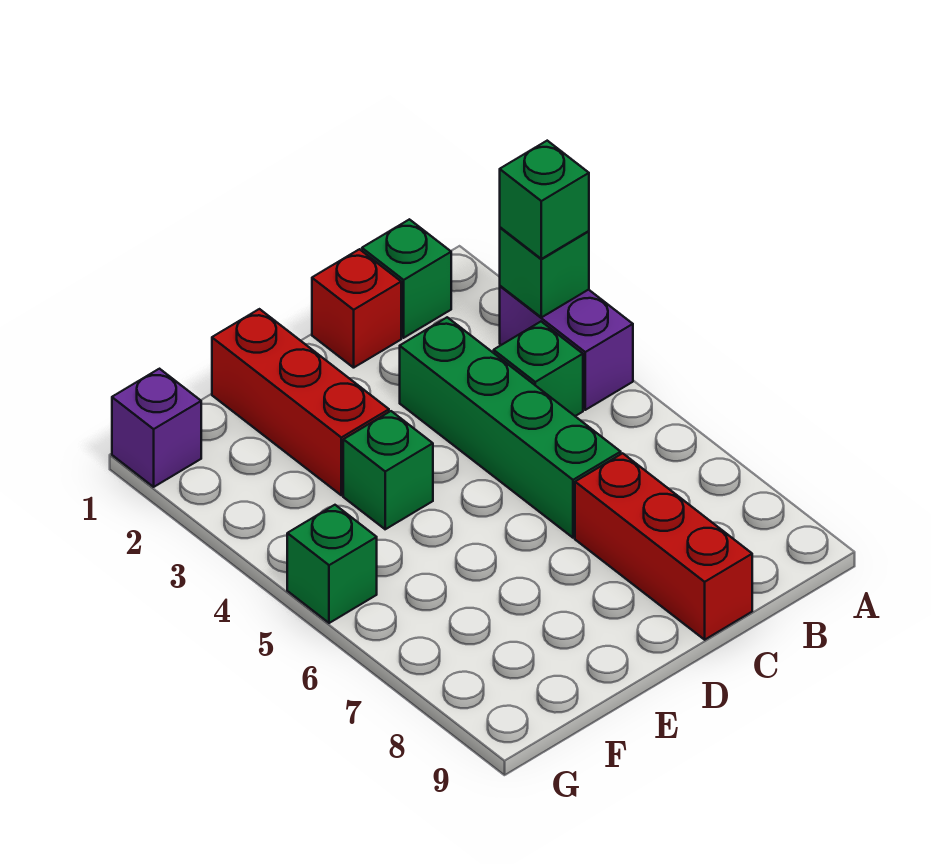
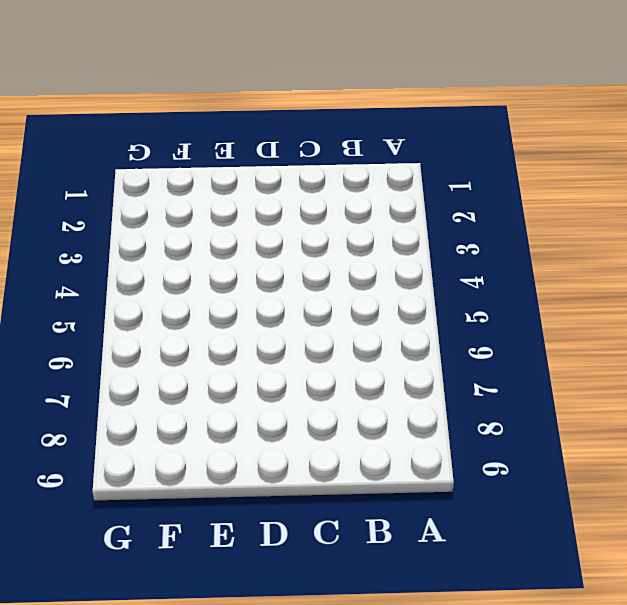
none -> purple brick A3:A4 level 1
none -> green brick B1 level 1
none -> green brick B4 level 1

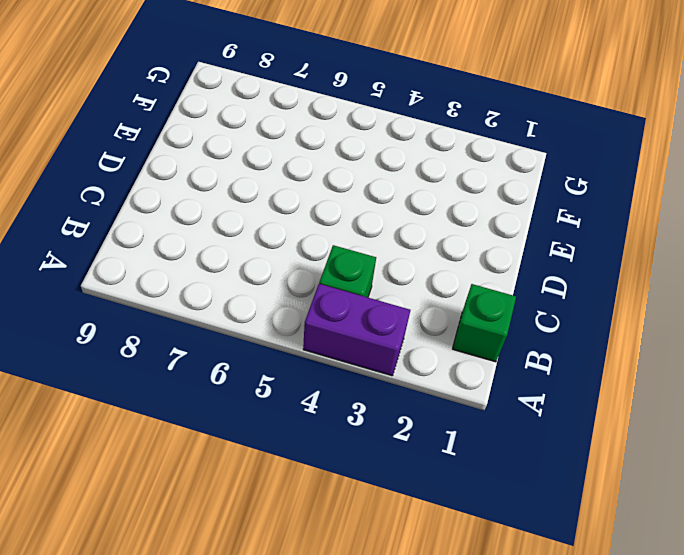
none -> red brick C1 level 1
none -> green brick C3:C6 level 1
none -> red brick C7:C9 level 1

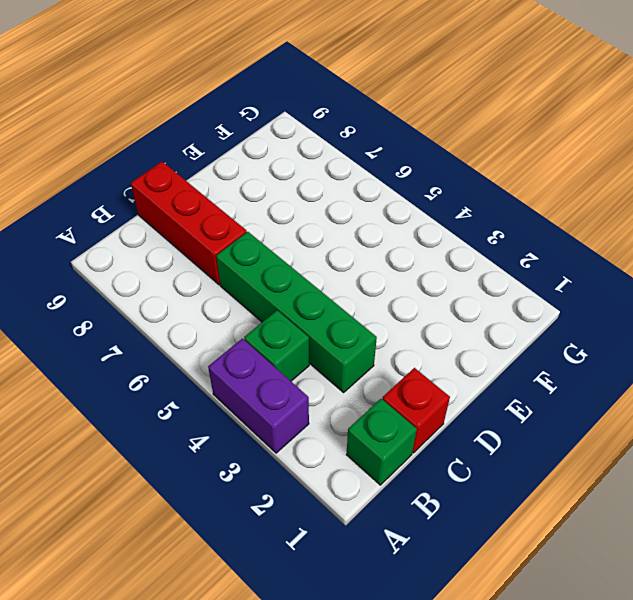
none -> red brick E1:E3 level 1
none -> green brick E4 level 1
none -> purple brick G1 level 1

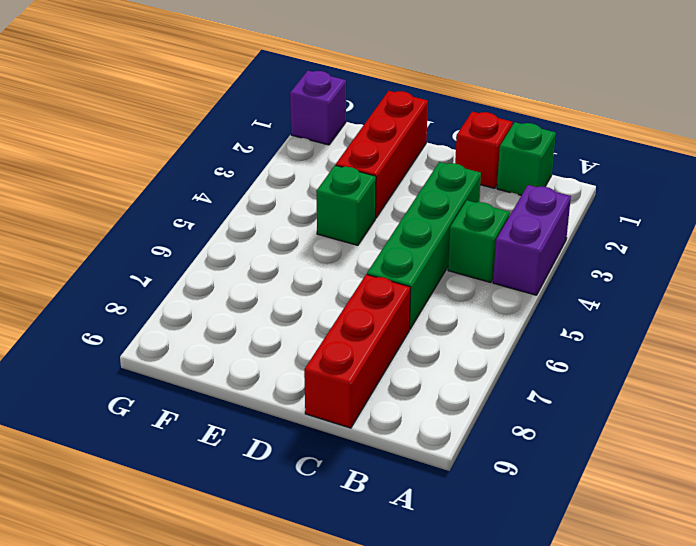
none -> green brick G5 level 1
none -> green brick A3 level 2
none -> green brick A3 level 3

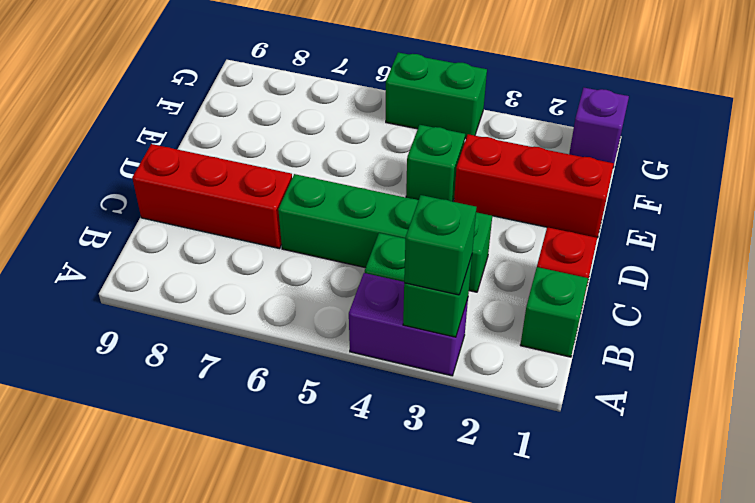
green brick G4:G5 level 1 -> green brick G5 level 1

